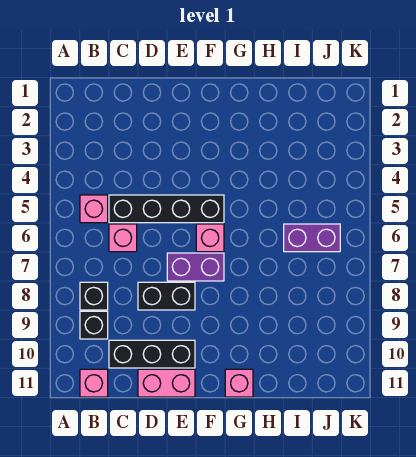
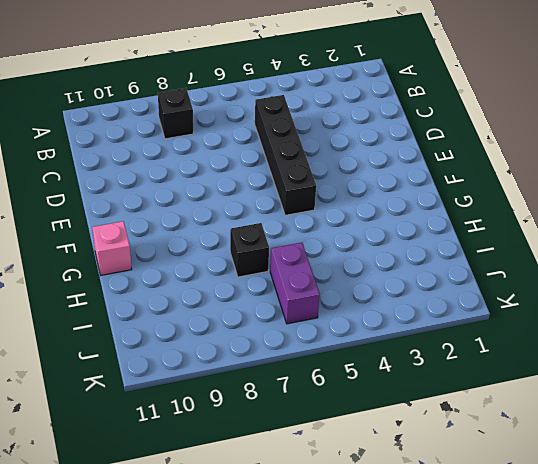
black brick H7 level 1 -> black brick B9 level 1
none -> pink brick B5 level 1
none -> pink brick B11 level 1
none -> pink brick C6 level 1

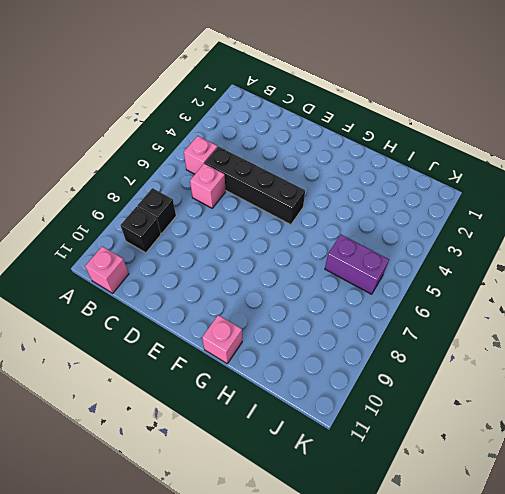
none -> black brick C10:E10 level 1
none -> black brick D8:E8 level 1
none -> pink brick D11:E11 level 1

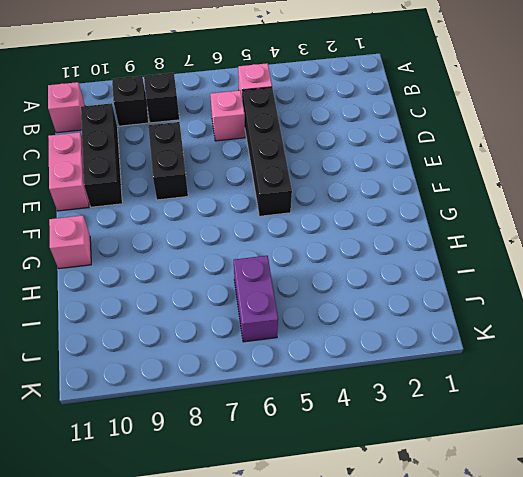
none -> purple brick E7:F7 level 1
none -> pink brick F6 level 1

